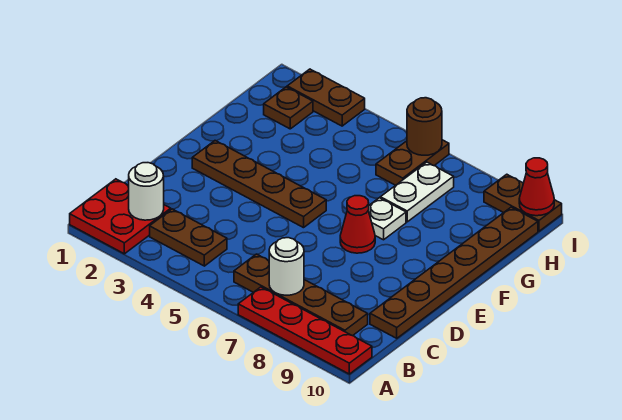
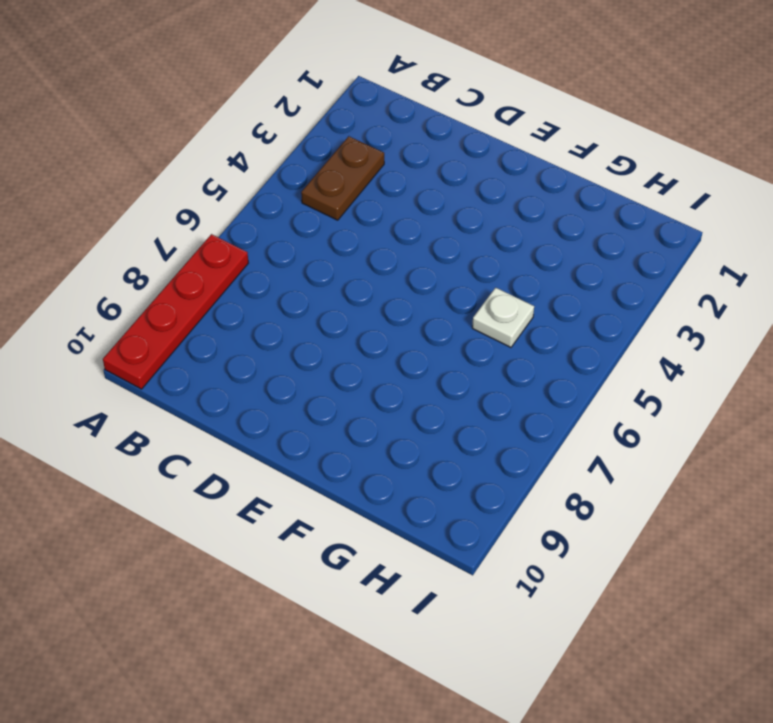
white plate G5 level 1 -> white plate F7 level 1
none -> red plate A1:B2 level 1
none -> brown plate B6:B9 level 1
none -> brown plate C10:H10 level 1

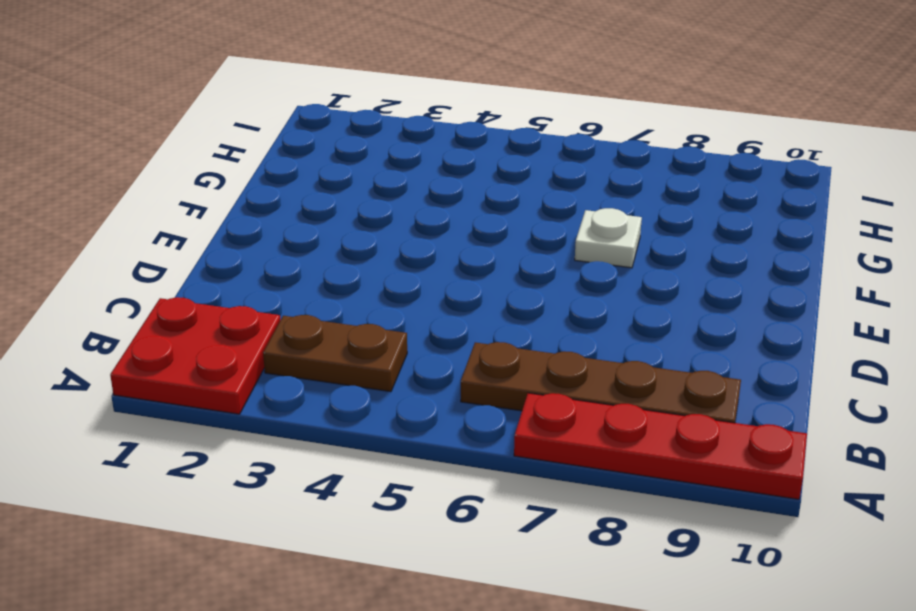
none -> brown plate C10:H10 level 1
none -> brown plate E2:E5 level 1
none -> red cone E7 level 1

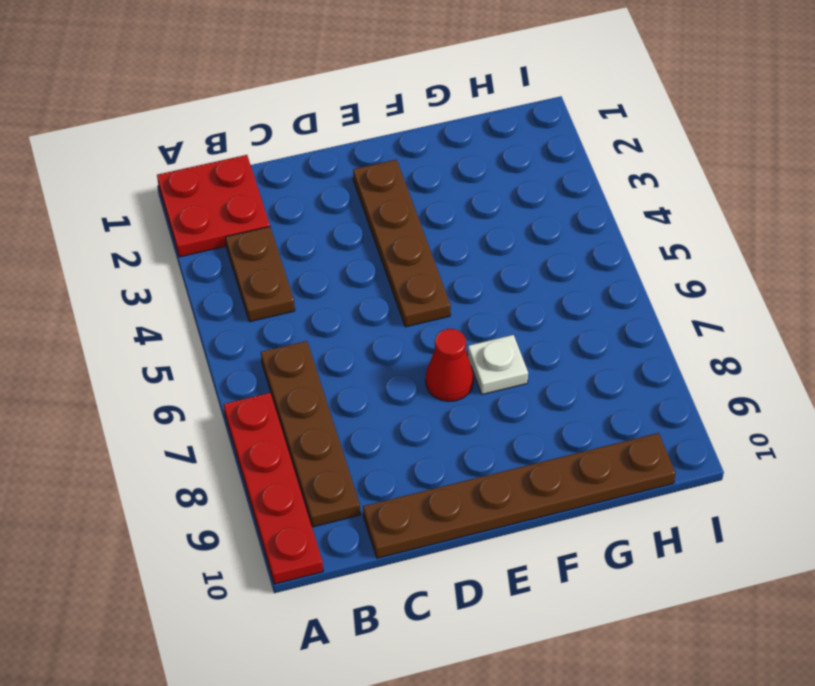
none -> white plate G7:H7 level 1
none -> brown plate H2 level 1
none -> brown plate H6:I6 level 1

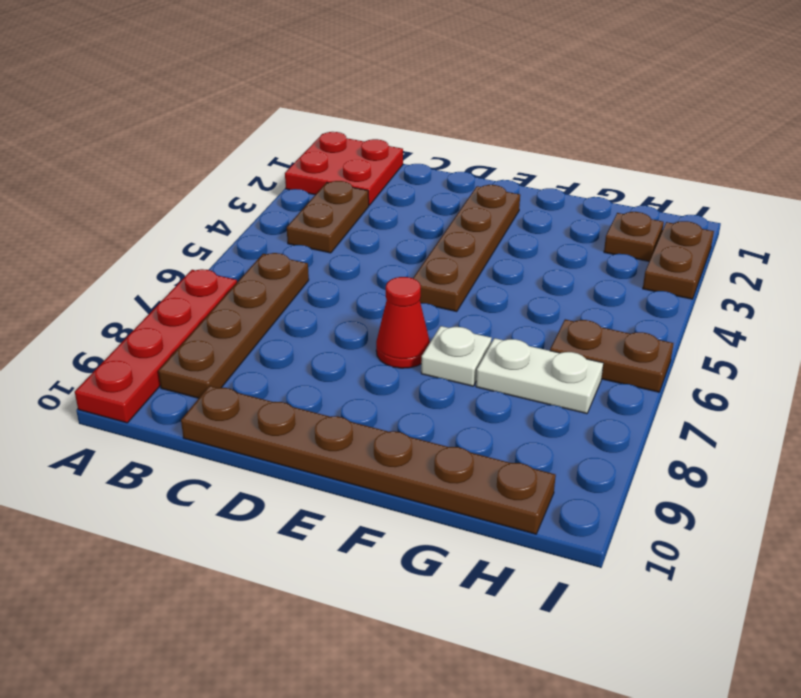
none -> brown plate I9:I10 level 1
none -> white round brick B2 level 2
none -> white round brick B7 level 2

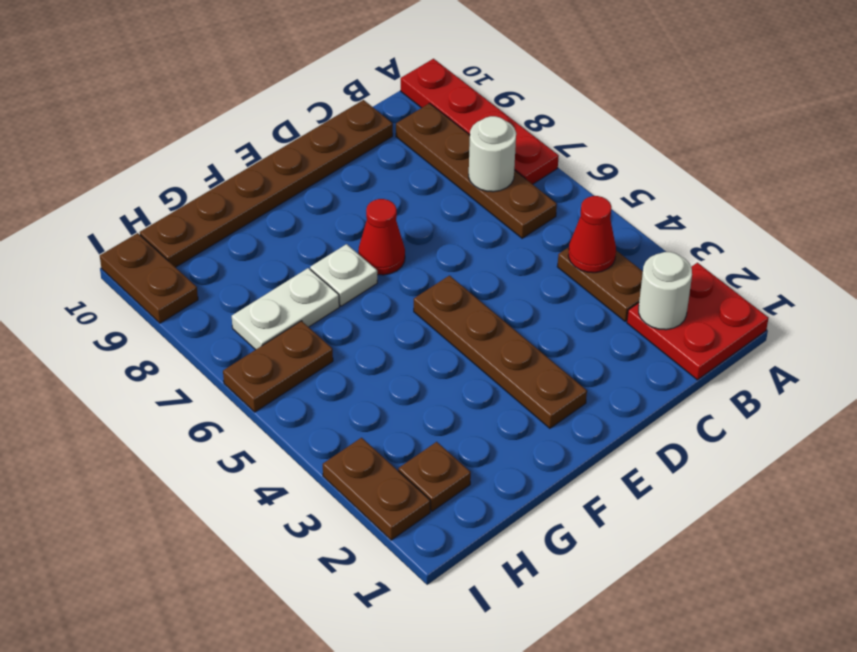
red cone B4 level 2 -> red cone I10 level 2
none -> brown round brick I6 level 2

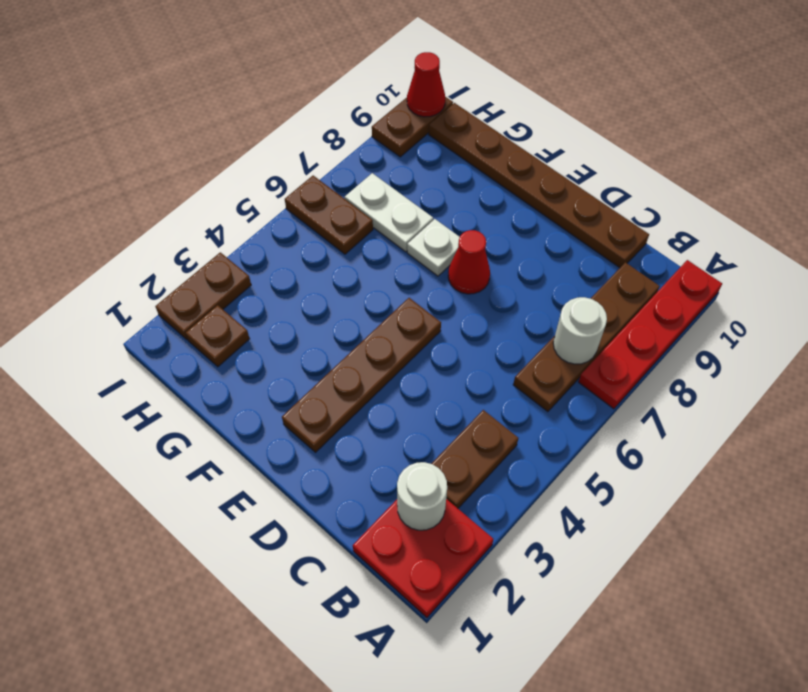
none -> brown round brick I6 level 2

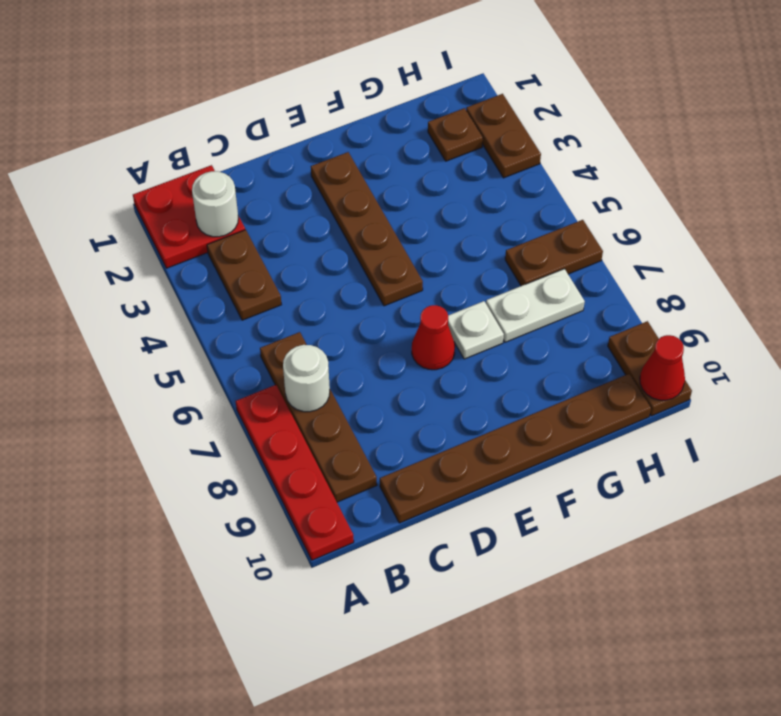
none -> brown round brick I6 level 2

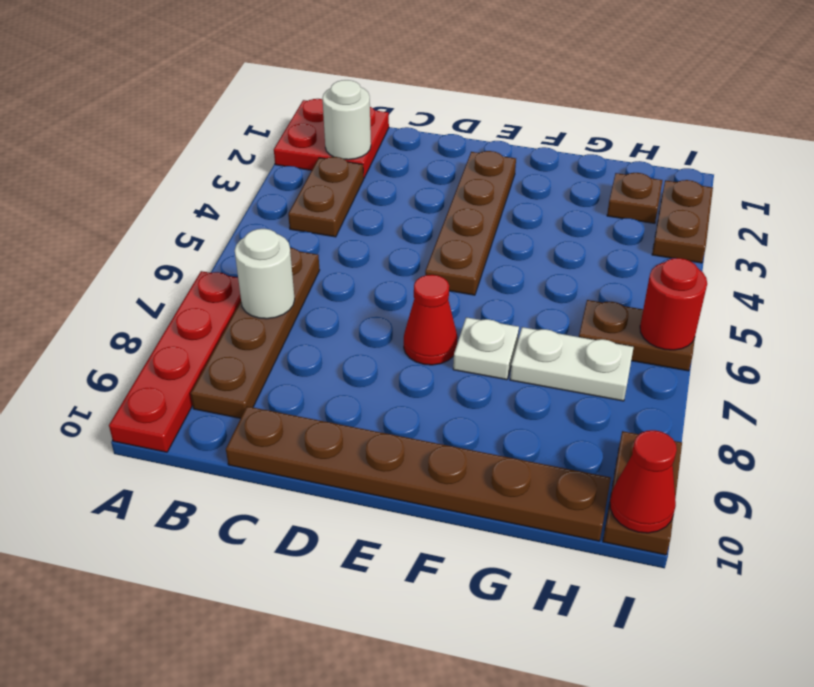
red round brick I6 level 2 -> brown round brick I6 level 2

